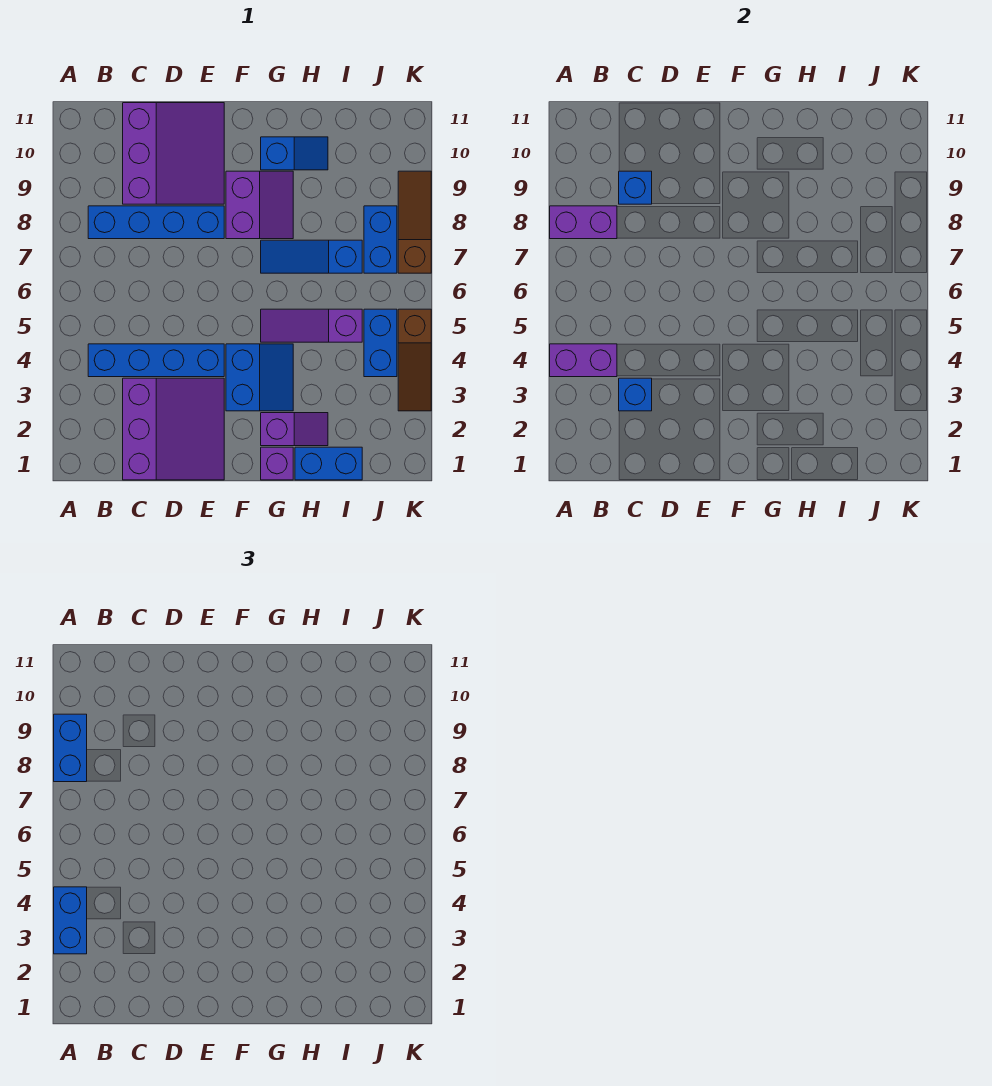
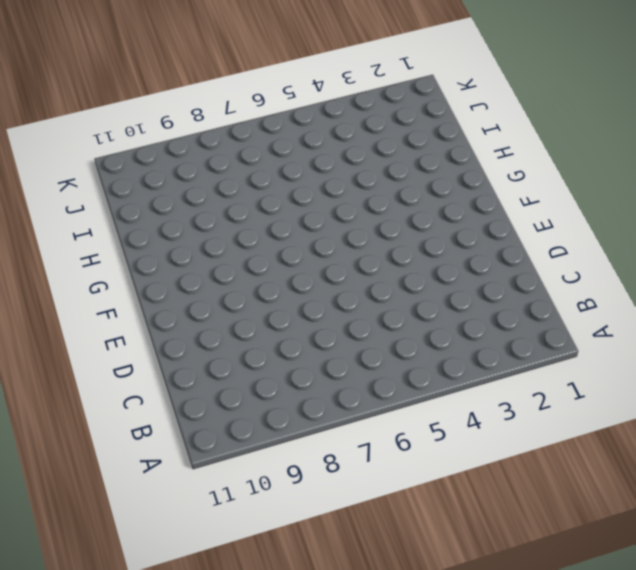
none -> blue brick B4:E4 level 1
none -> blue brick B8:E8 level 1
none -> purple slope C1:E3 level 1 top C

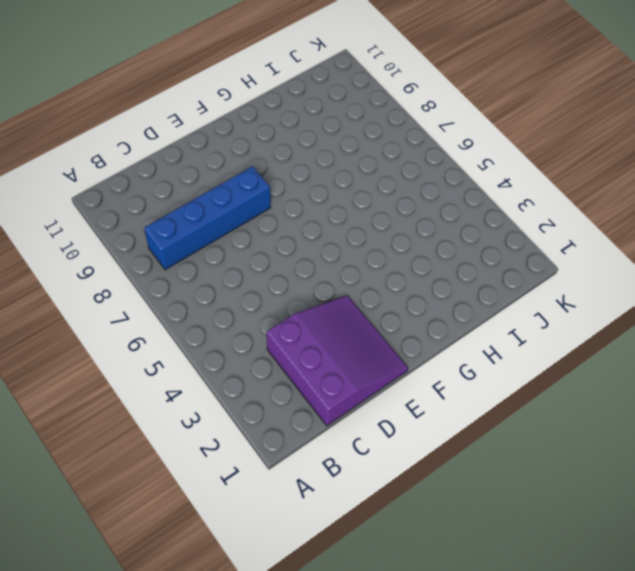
none -> blue brick B4:E4 level 1
none -> purple slope C9:E11 level 1 top C
none -> blue slope F3:G4 level 1 top F

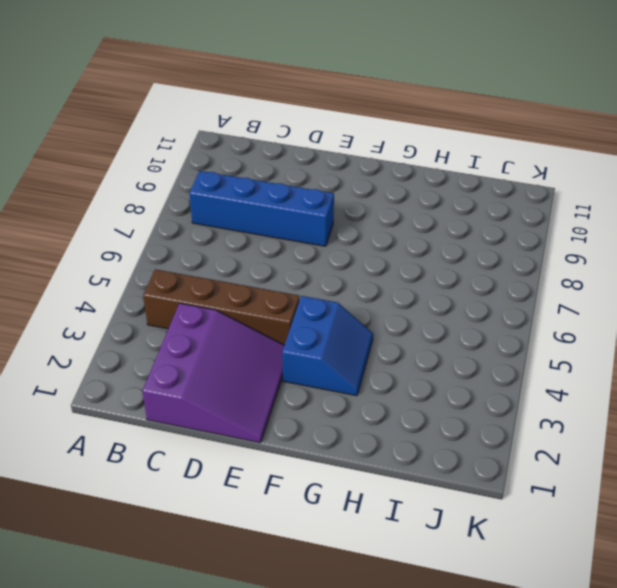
brown brick B4:E4 level 1 -> blue brick B4:E4 level 1
none -> purple slope C9:E11 level 1 top C
none -> purple slope F8:G9 level 1 top F
none -> purple brick G1 level 1

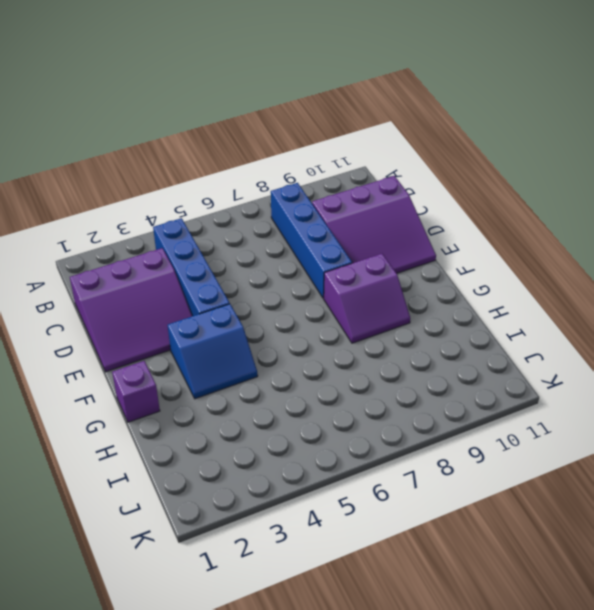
none -> purple slope G2:H2 level 1 top G
none -> purple slope G5:I5 level 1 top I
none -> blue slope G7:I7 level 1 top I

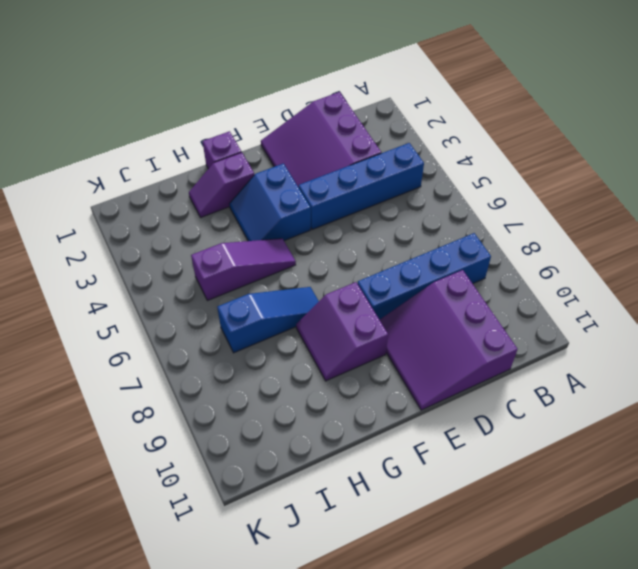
none -> blue slope G10:H10 level 1 top G
none -> blue brick H1:I1 level 1
none -> blue brick J4:J5 level 1

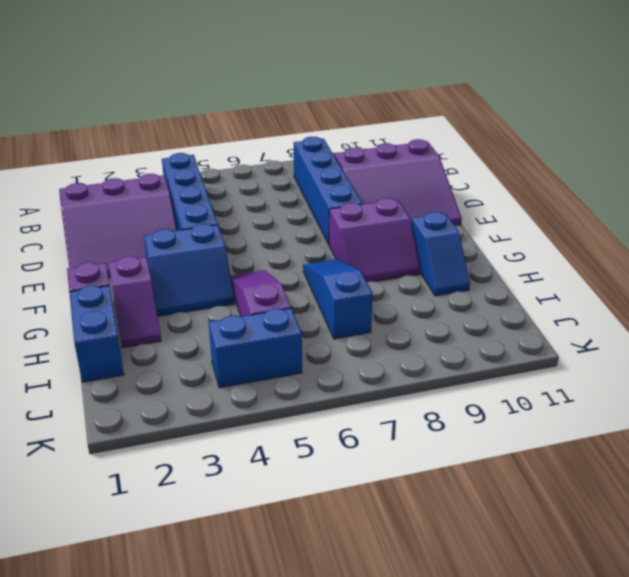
none -> blue brick J7:J8 level 1
none -> brown slope K3:K5 level 1 top 5
none -> brown slope K7:K9 level 1 top 7

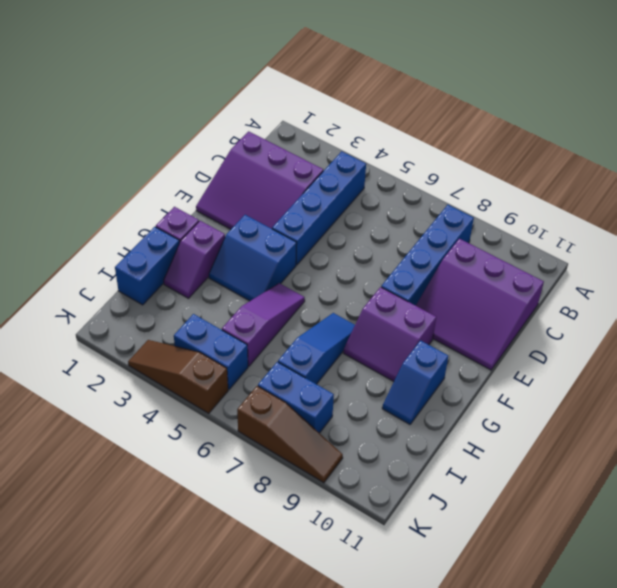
none -> purple brick A4:B4 level 2
none -> purple brick A8:B8 level 2
none -> blue brick C3 level 2

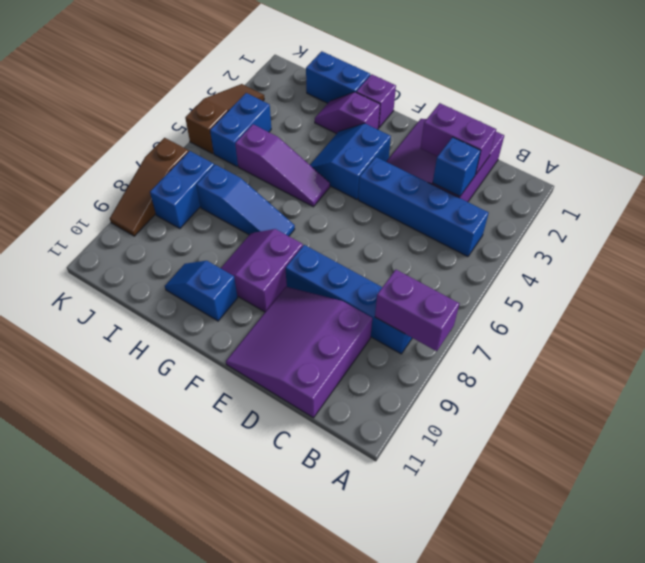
purple brick C2:D2 level 2 -> purple brick A4:B4 level 2
none -> blue brick C9 level 2
none -> blue brick A3:A4 level 3
none -> blue brick A8:A9 level 3

